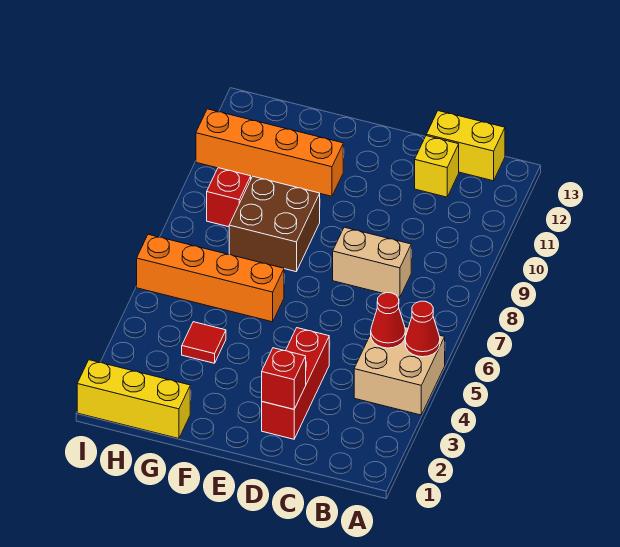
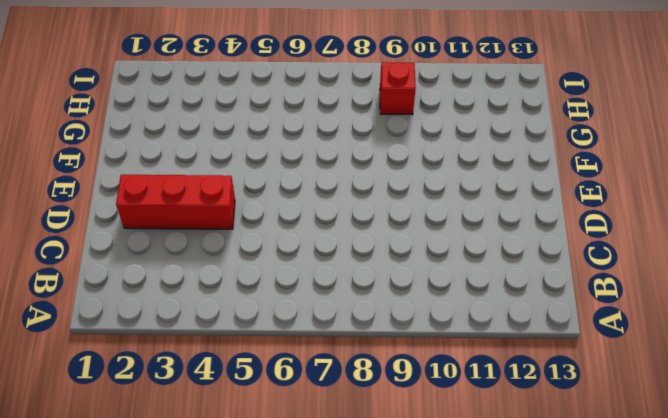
none -> tan brick A4:B5 level 1
none -> yellow brick B13:C13 level 1
none -> tan brick C8:D8 level 1

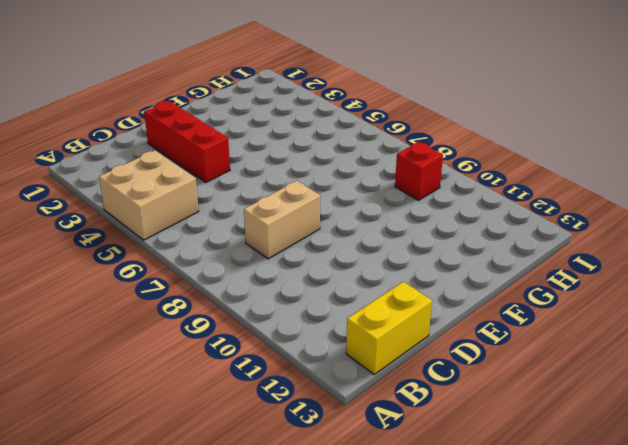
none -> yellow brick C12 level 1
none -> orange brick F6:I6 level 1
none -> brown brick F8:G9 level 1

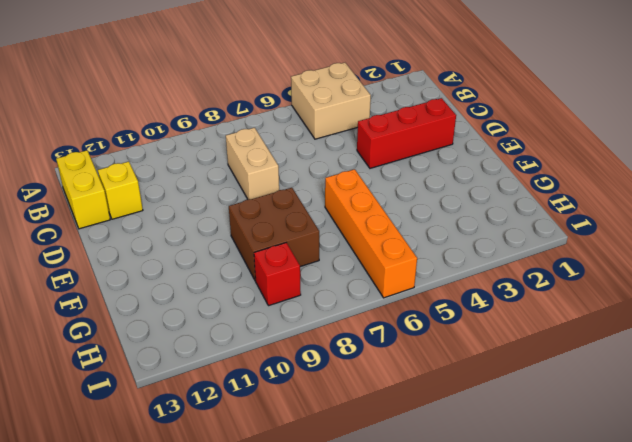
none -> orange brick F11:I11 level 1
none -> yellow brick G1:I1 level 1
none -> red tile G4 level 1

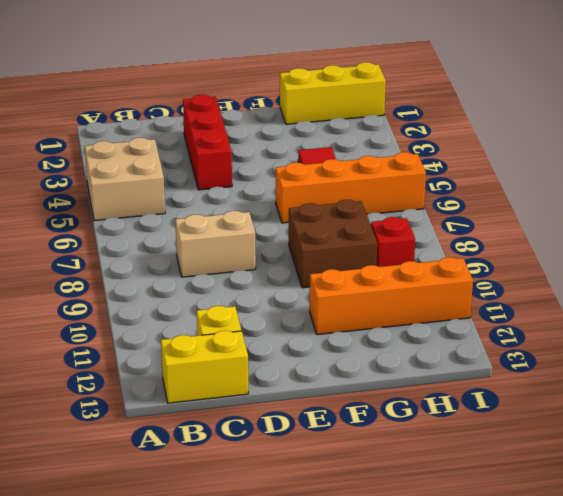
none -> red cone A5 level 2
none -> red cone B5 level 2
none -> red brick D2 level 2

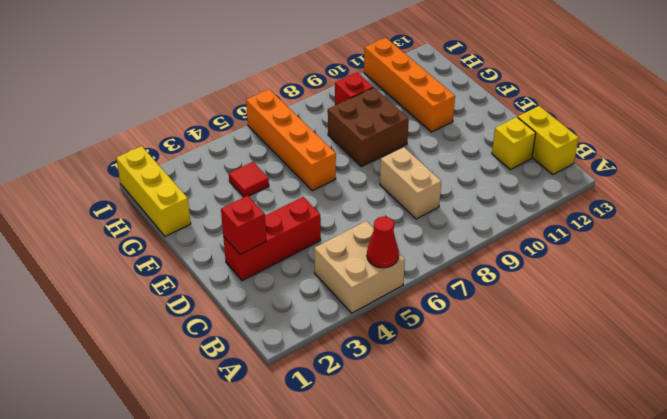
none -> red cone B5 level 2

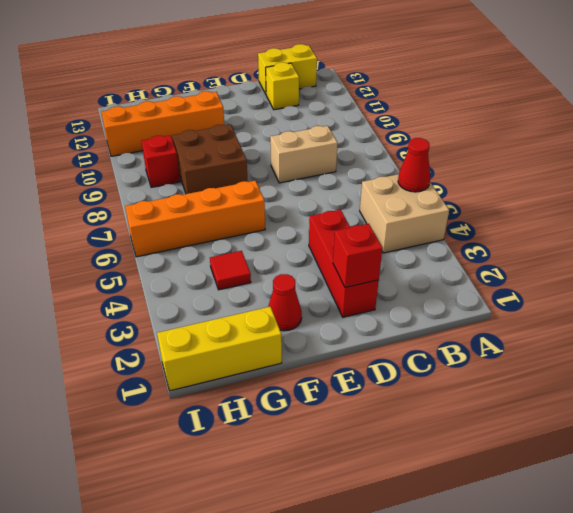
red cone F2 level 1 -> red cone B5 level 2

